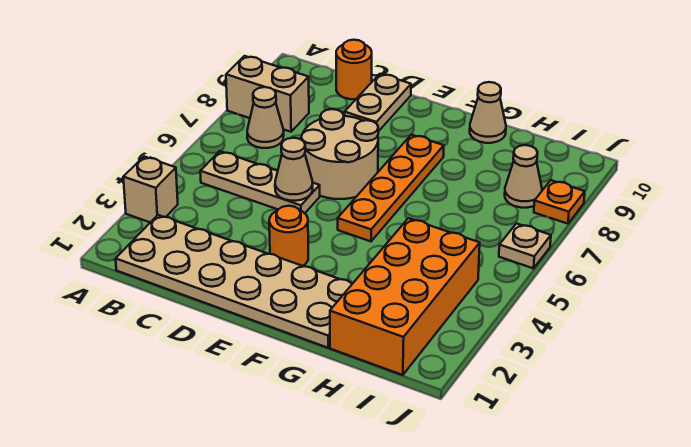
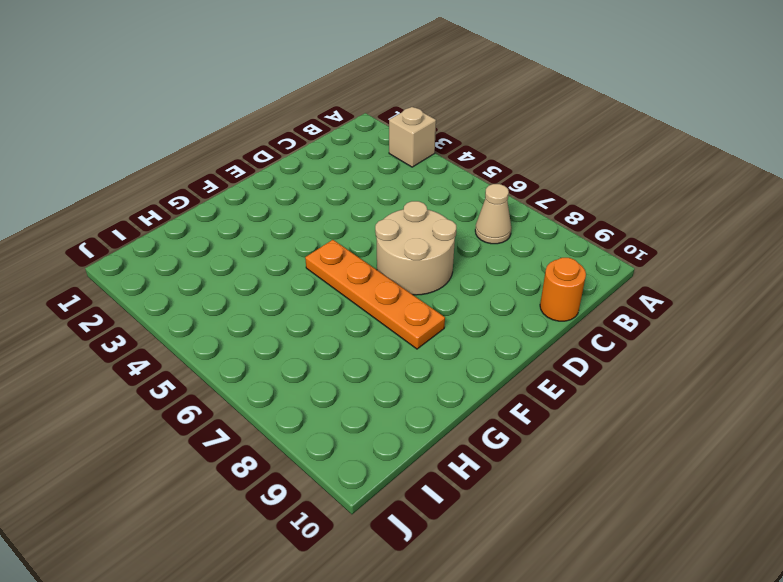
none -> tan brick A8:B8 level 1
none -> tan plate B1:G2 level 1
none -> tan plate B5:D5 level 1

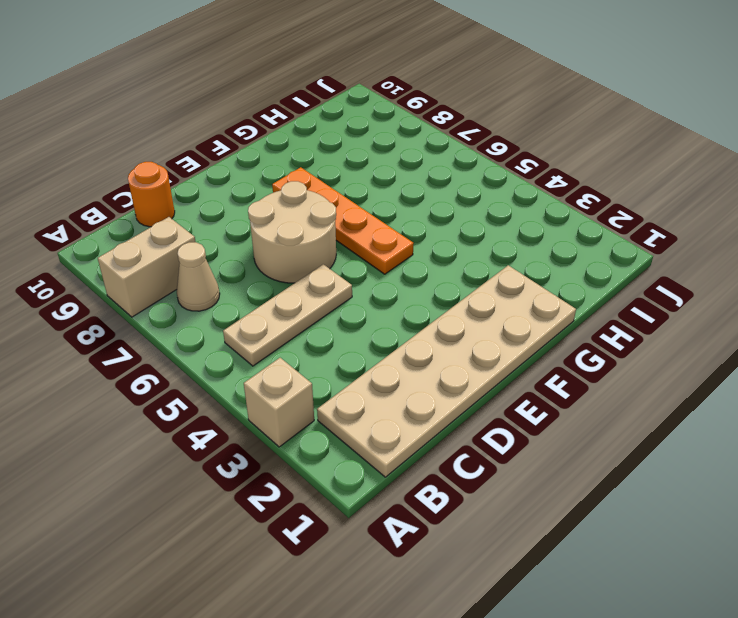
none -> tan plate D9:D10 level 1
none -> orange round brick E3 level 1
none -> tan cone G10 level 1

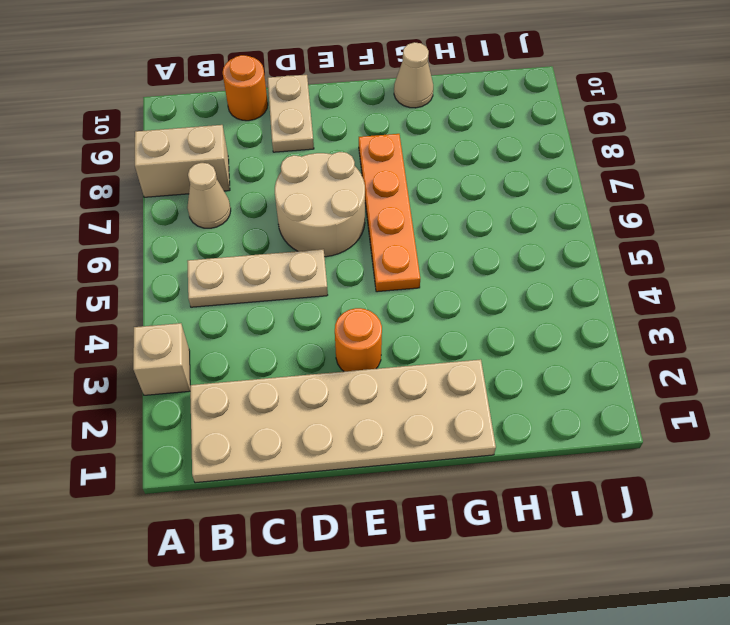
none -> orange brick H1:I4 level 1
none -> tan cone I8 level 1
none -> tan plate J6 level 1

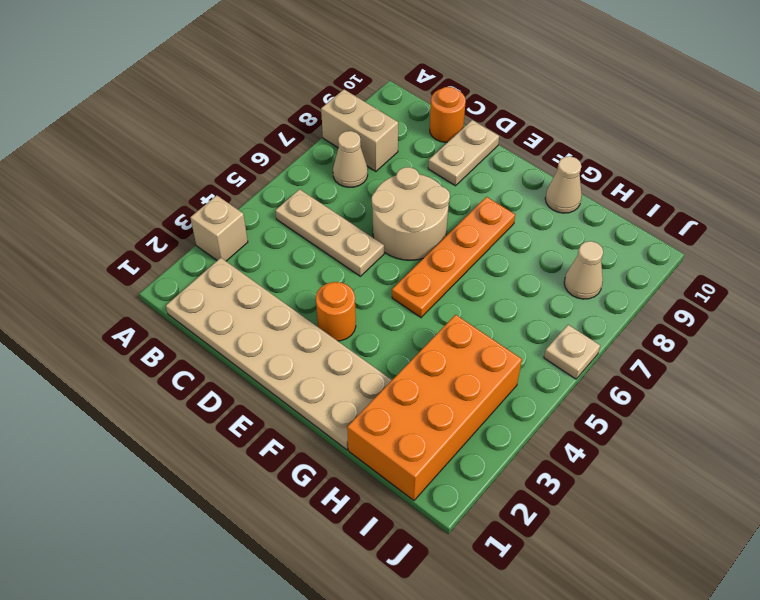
none -> orange plate J8 level 1
none -> tan cone D5 level 2

